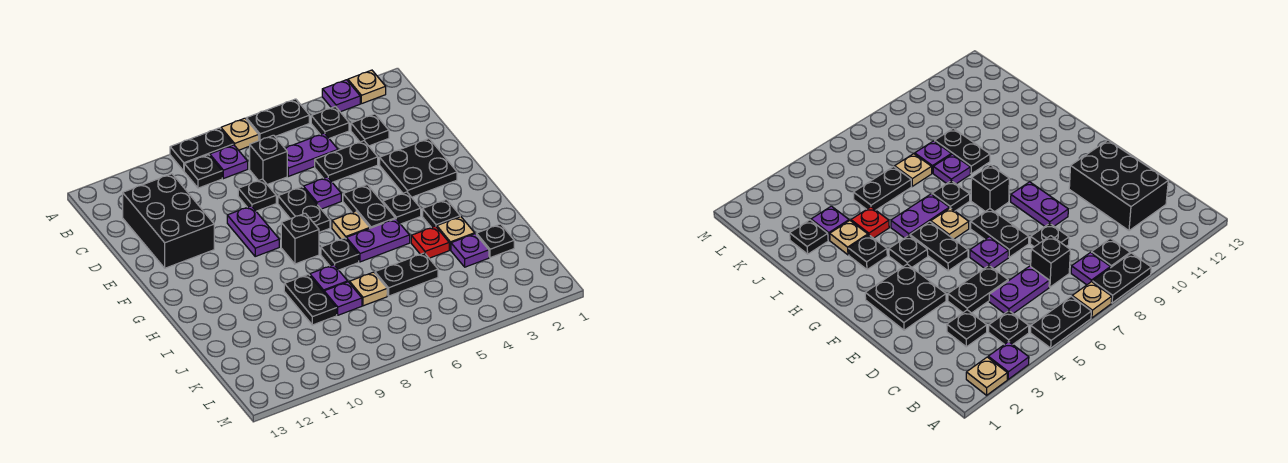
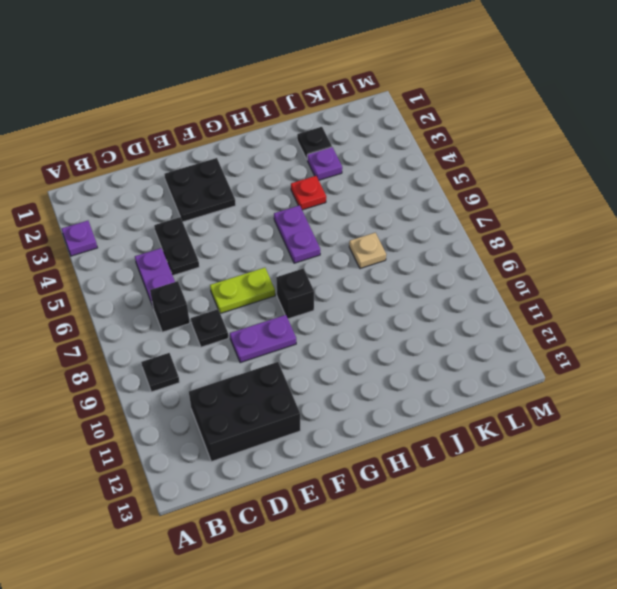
lime plate E7:F7 level 1 -> black plate E7:F7 level 1
none -> tan plate A2 level 1
none -> black plate A5:A6 level 1
none -> tan plate A7 level 1
none -> black plate A8:A9 level 1

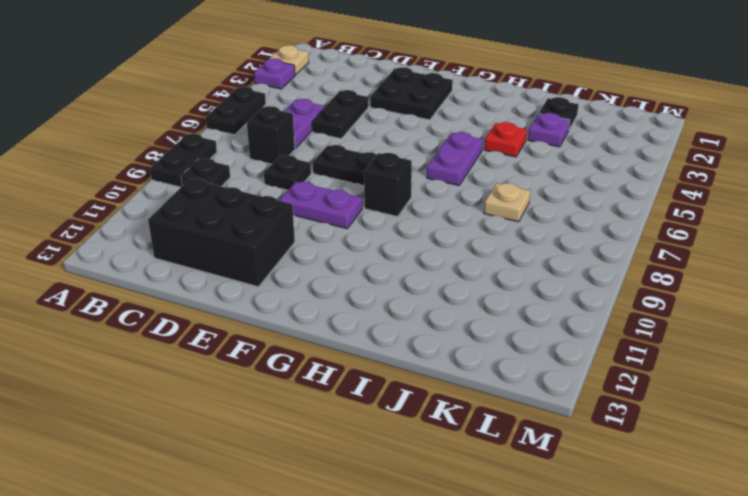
none -> tan plate A7 level 1
none -> black plate B4 level 1
none -> purple plate B8 level 1
none -> black plate C3 level 1

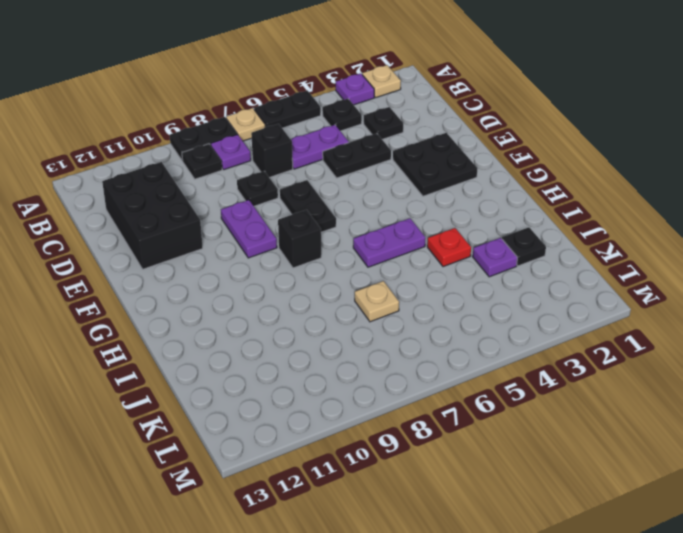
none -> purple plate E6 level 1
none -> black plate F5:G5 level 1
none -> black plate G4 level 1
none -> tan plate G6 level 1

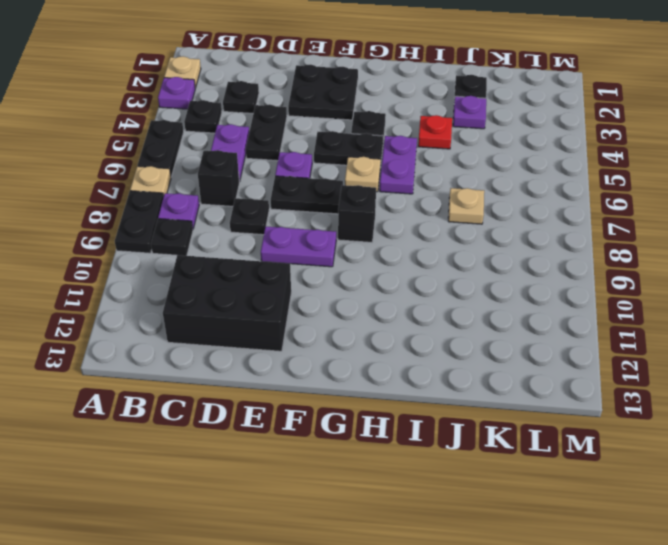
none -> black plate H3 level 1
none -> black plate H7 level 1
none -> tan plate I3 level 1
none -> purple plate I8 level 1

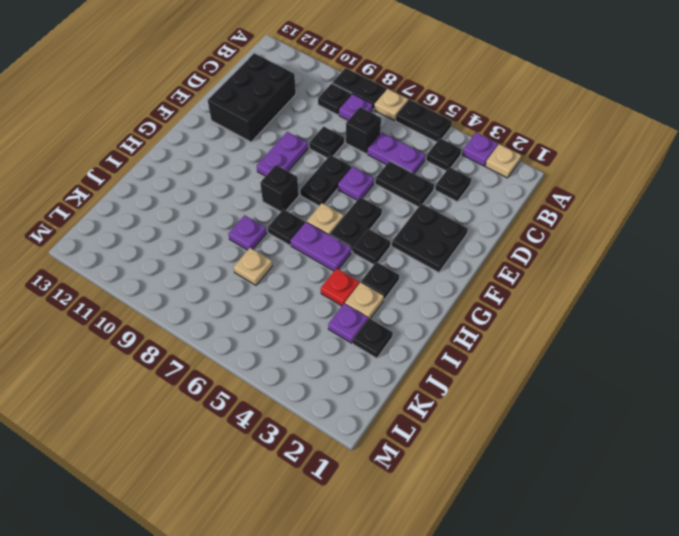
none -> black plate I9:J9 level 1
none -> black plate J5:J6 level 1
none -> purple plate J8 level 1

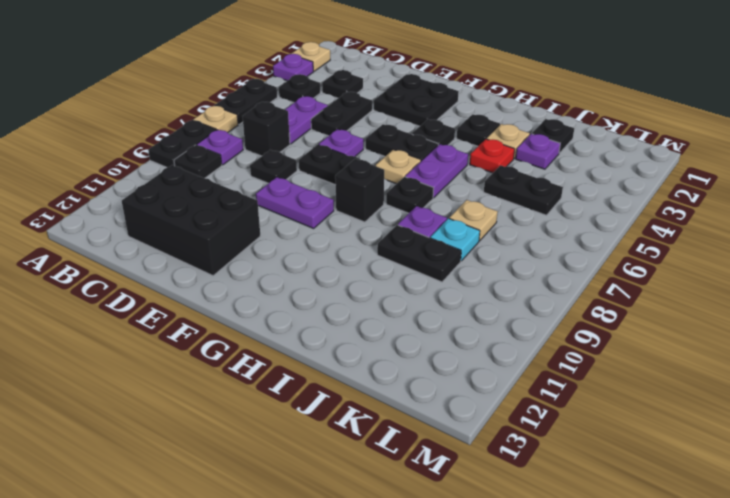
black plate J5:K5 level 1 -> black plate J5:J6 level 1
cyan plate J8 level 1 -> purple plate J8 level 1

